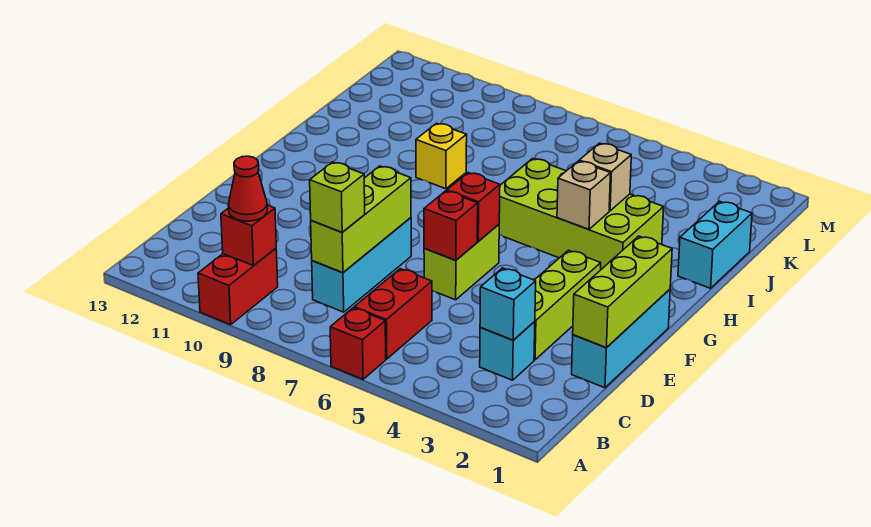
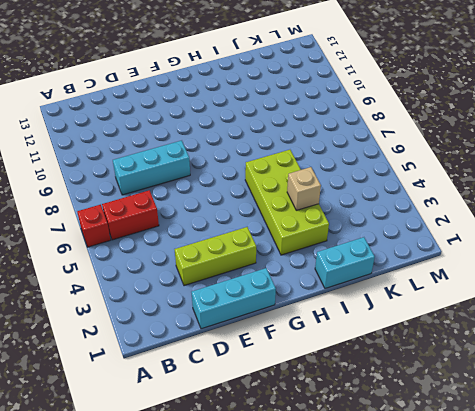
none -> red brick A10:B10 level 1
none -> cyan brick C3 level 1
none -> lime brick E6:F6 level 1

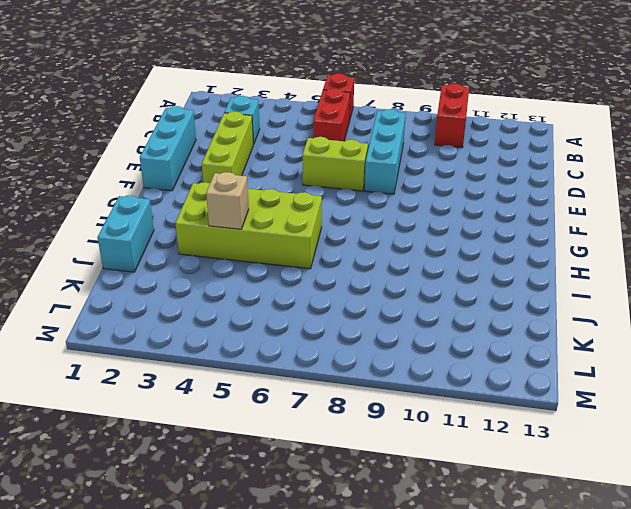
lime brick E6:E7 level 1 -> lime brick E6:F6 level 1
none -> yellow brick I9 level 1
none -> red brick B10 level 2
none -> cyan brick C3 level 2

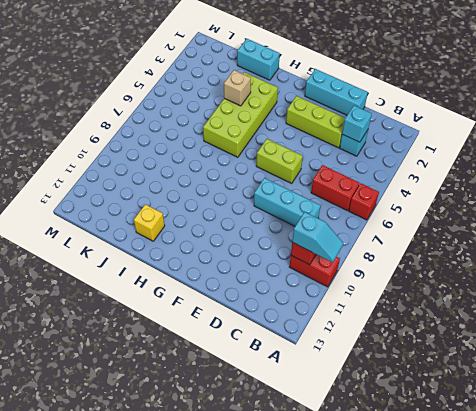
cyan slope A10:B10 level 3 top B -> red cone B10 level 3
yellow brick I12 level 1 -> yellow brick I9 level 1
none -> lime brick C8:E8 level 2
none -> lime brick D1:F1 level 2
none -> red brick E6 level 2

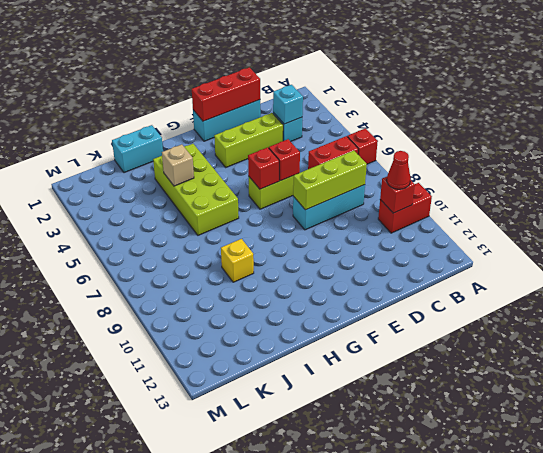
red brick D1:F1 level 2 -> lime brick D1:F1 level 2
none -> tan brick H4 level 2
none -> lime brick C8 level 3

